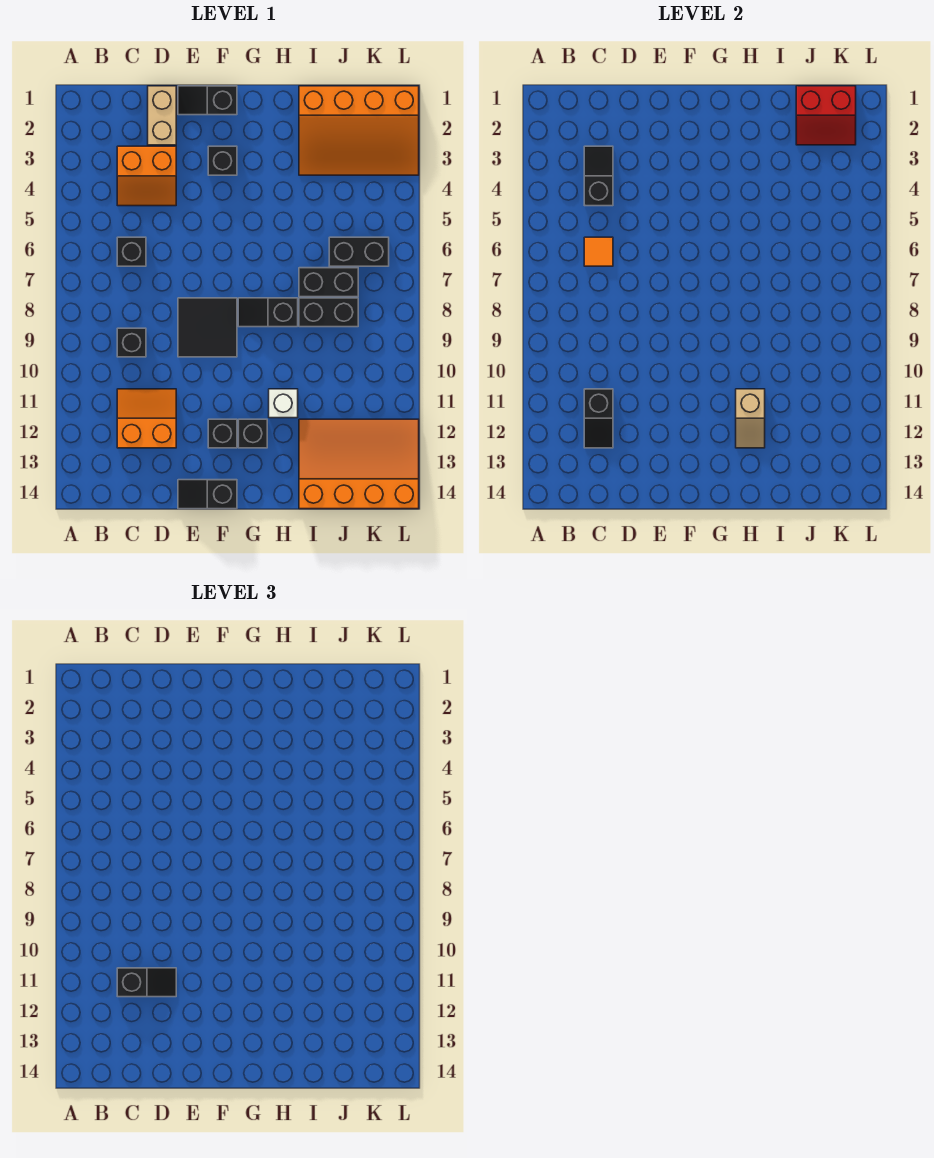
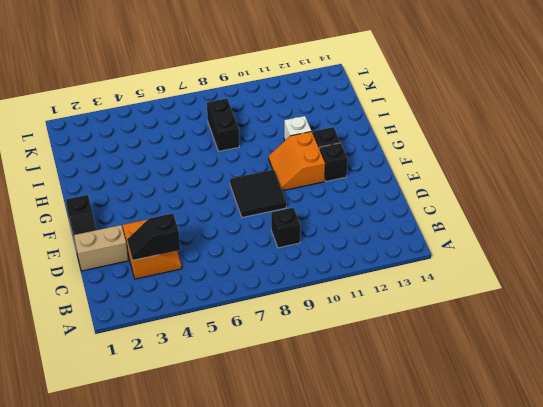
orange slope F10:G11 level 1 top 11 -> orange slope C11:D12 level 1 top 12
none -> black brick C6 level 1
none -> black slope E14:F14 level 1 top F
none -> black brick F3 level 1

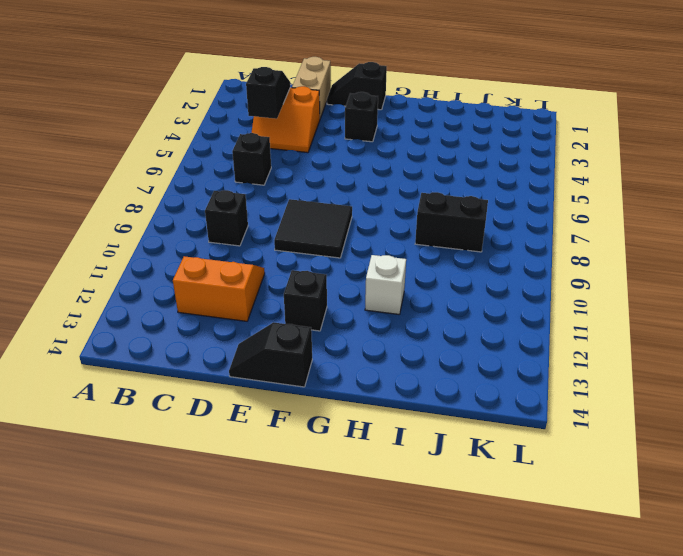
none -> black slope G8:H8 level 1 top H
none -> black brick G12 level 1
none -> orange slope I1:L3 level 1 top 1

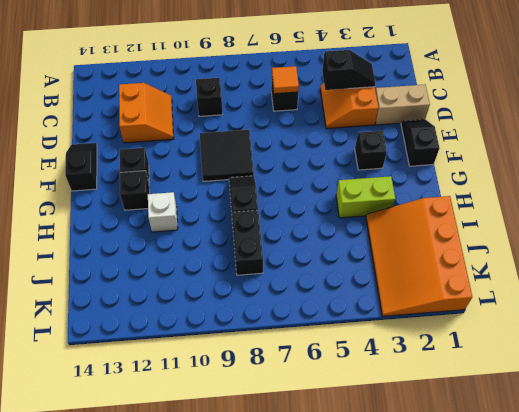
lime brick H3:H4 level 1 -> none
none -> black brick I7:J7 level 1
none -> orange slope I12:L14 level 1 top 14
none -> black brick J6:K6 level 1

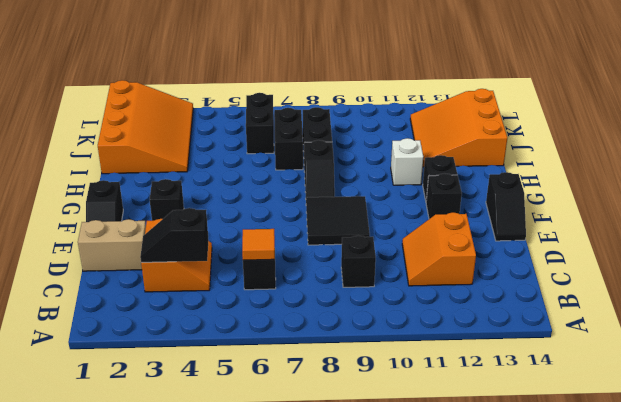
orange slope I12:K14 level 1 top 14 -> orange slope I12:L14 level 1 top 14
none -> black slope C11:C12 level 2 top 11
none -> tan slope H11:H12 level 2 top 11
none -> red slope J1:K2 level 2 top 1

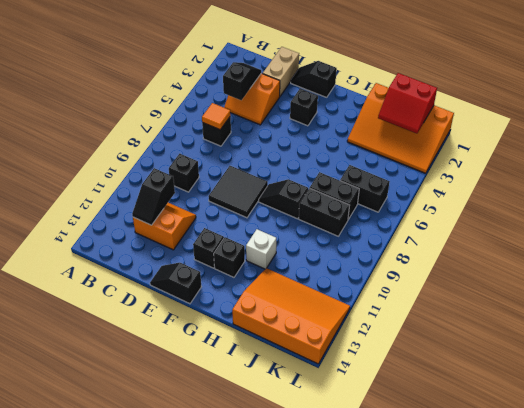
none -> tan slope H11:H12 level 2 top 11
none -> black slope C11:D11 level 3 top C

